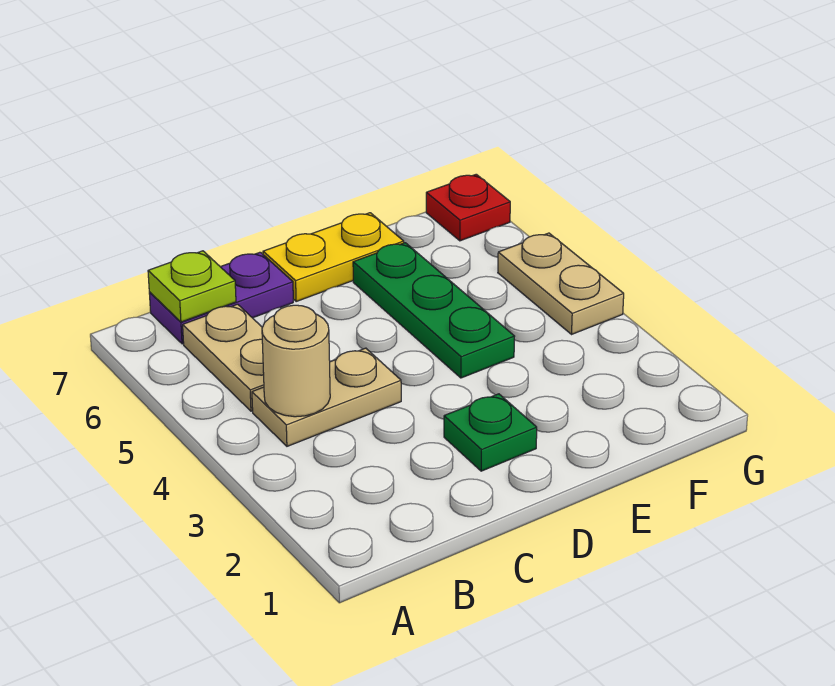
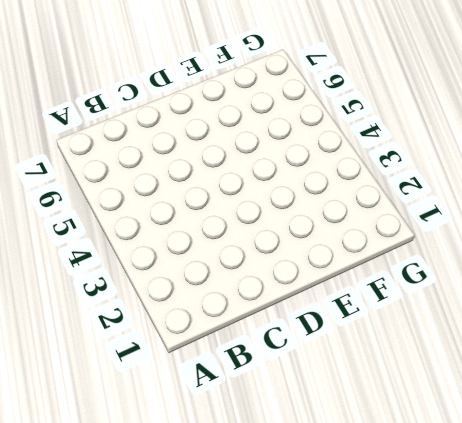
none -> tan plate B4:C4 level 1
none -> tan plate B5:B6 level 1

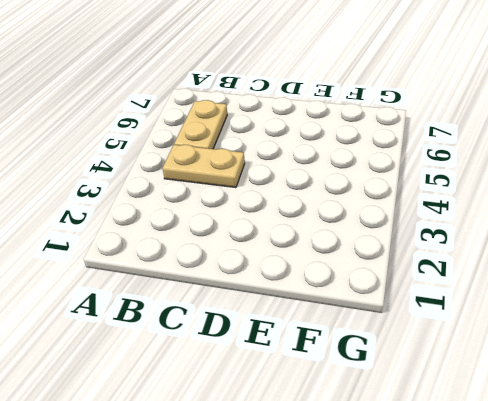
none -> purple plate B7:C7 level 1
none -> green plate D2 level 1

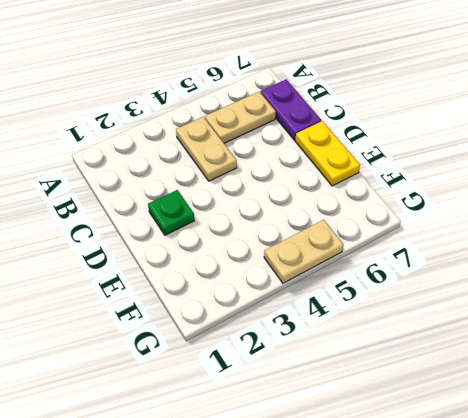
none -> green plate E4:E6 level 1
none -> red plate G7 level 1

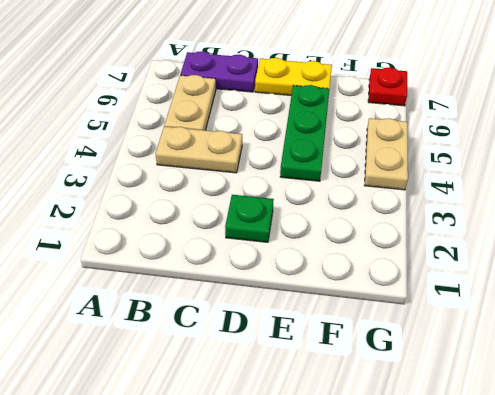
none -> tan round brick B4 level 2
none -> lime plate B7 level 2

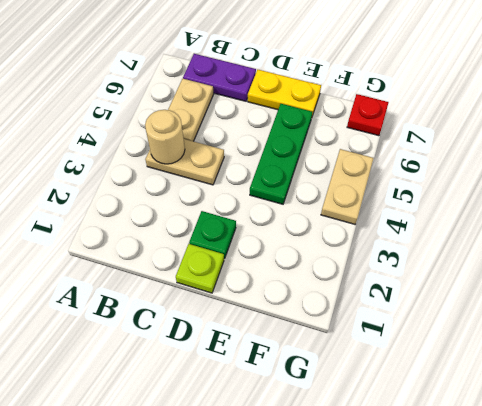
lime plate D1 level 1 -> lime plate B7 level 2

